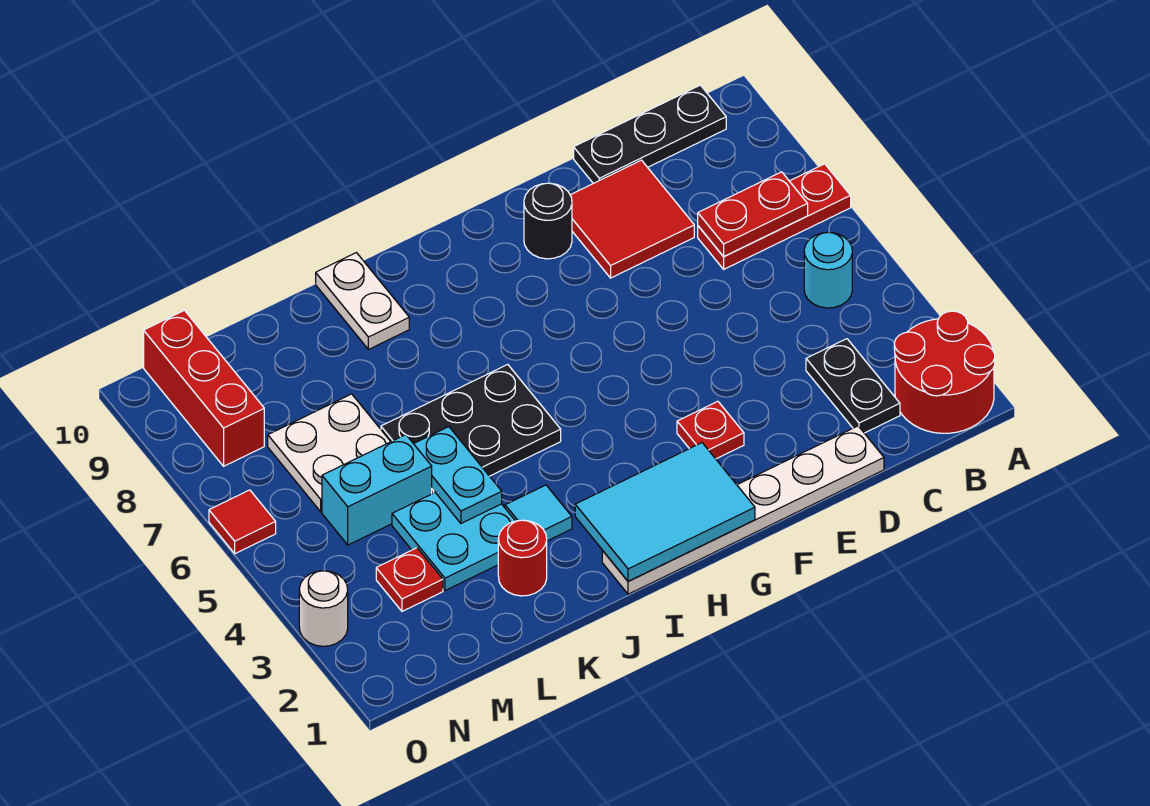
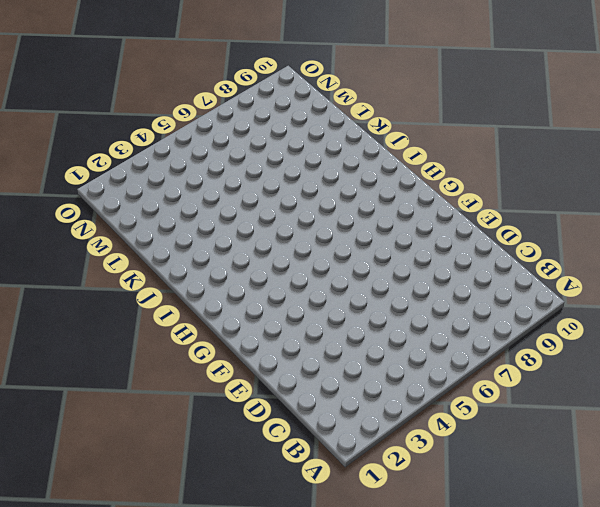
none -> red round brick A1:B2 level 1
none -> red plate A7:C7 level 1
none -> cyan round brick B5 level 1

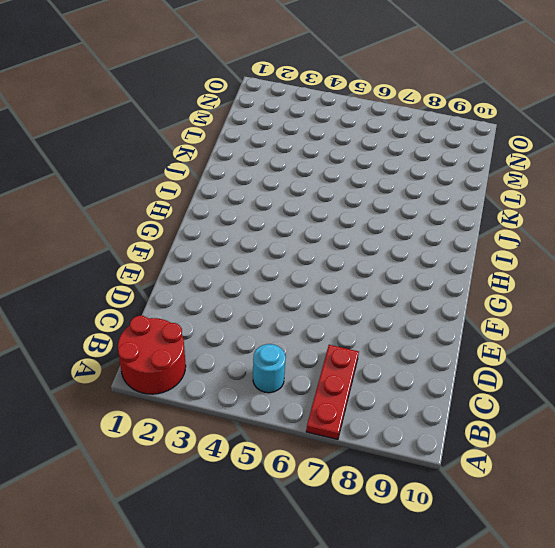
none -> black plate B10:D10 level 1
none -> black plate C2:C3 level 1
none -> white plate D1:I1 level 1

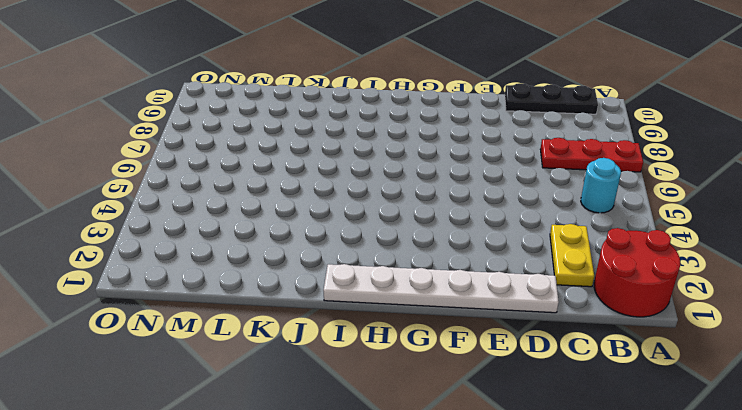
yellow plate C2:C3 level 1 -> black plate C2:C3 level 1
none -> red tile D8:E9 level 1
none -> red plate F3 level 1
none -> black round brick F9 level 1

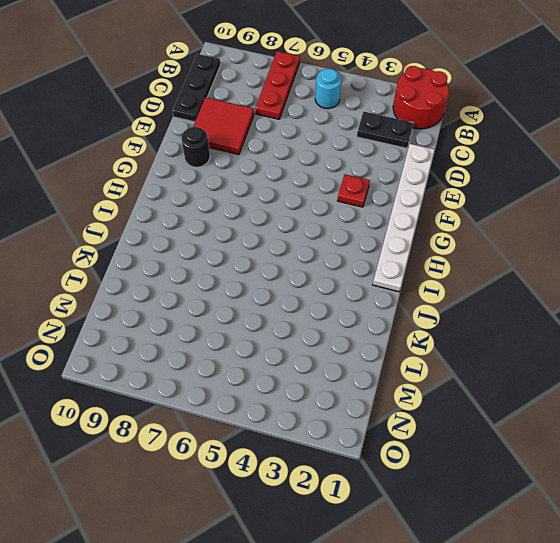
none -> black plate I5:K6 level 1
none -> cyan tile J3 level 1
none -> white plate J9:J10 level 1

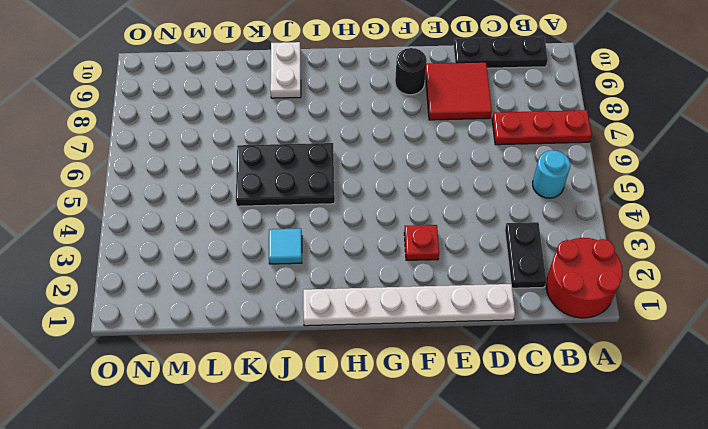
none -> red round brick K2 level 1
none -> cyan plate K3:L4 level 1
none -> cyan brick L5:M5 level 1

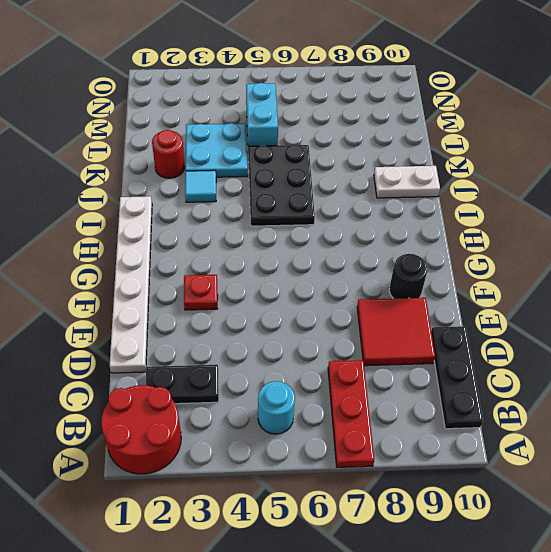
none -> white plate L6:M7 level 1
none -> red plate M3 level 1
none -> red brick N8:N10 level 1

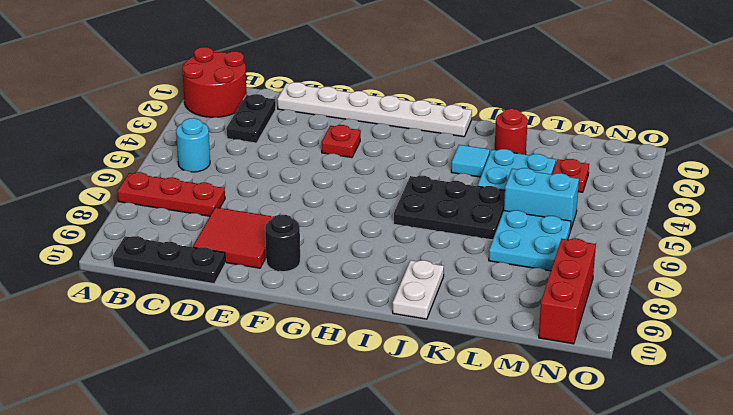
cyan plate L6:M7 level 1 -> white plate L6:M7 level 1
none -> white round brick O3 level 1
none -> red tile O6 level 1
none -> red plate B7:C7 level 2

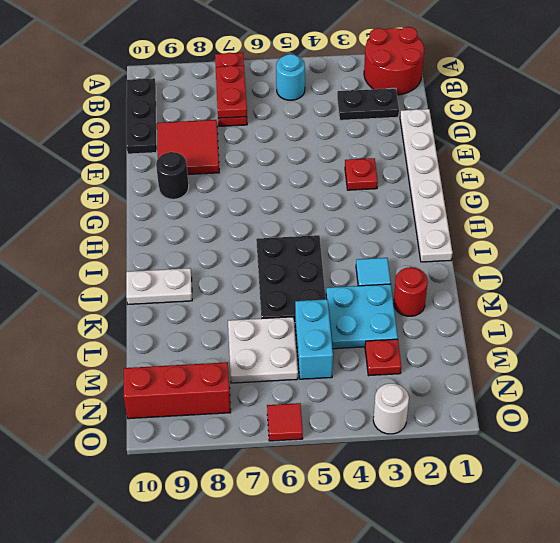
none -> cyan tile G1:I2 level 2
none -> cyan plate K4:K5 level 2

